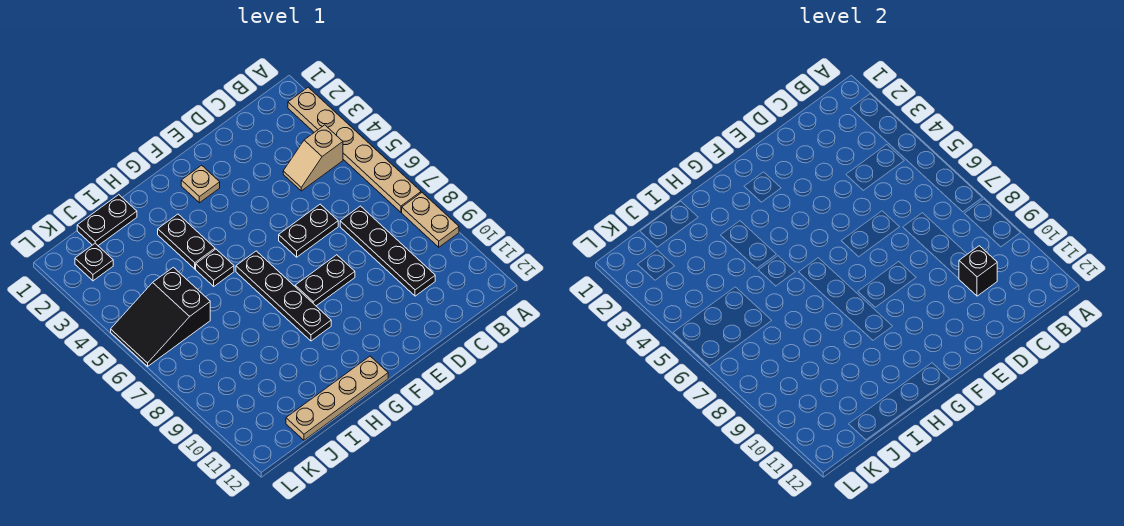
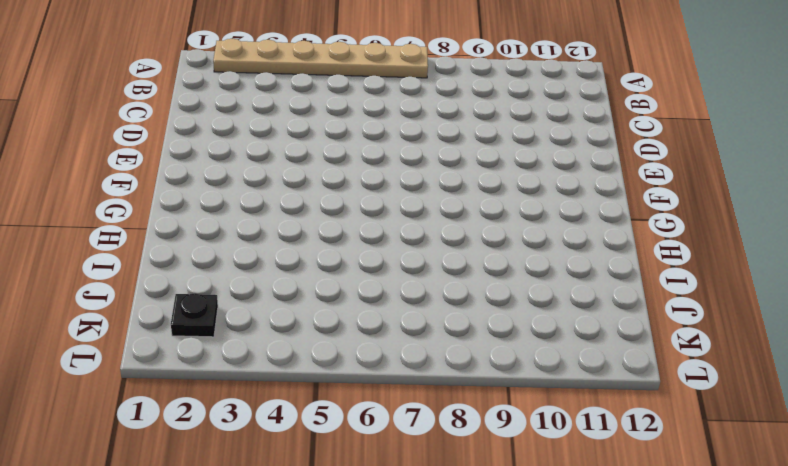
none -> tan plate A8:A9 level 1
none -> tan slope B4:C4 level 1 top B
none -> black plate C7:C10 level 1

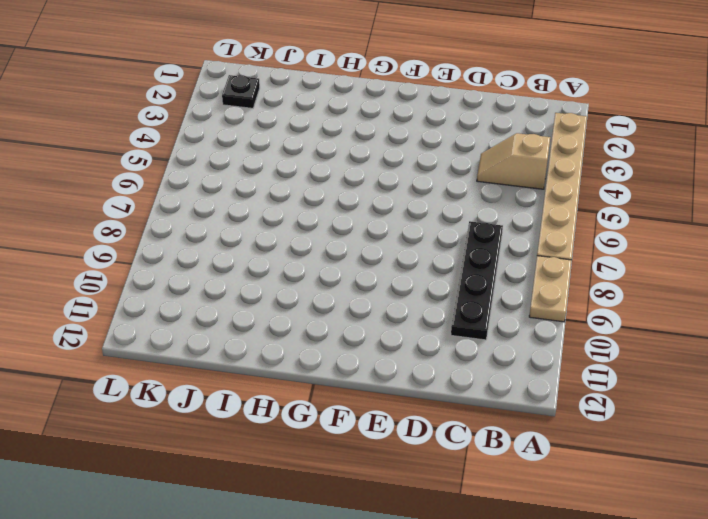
none -> black plate D6:E6 level 1
none -> black plate E8:F8 level 1
none -> tan plate F2 level 1

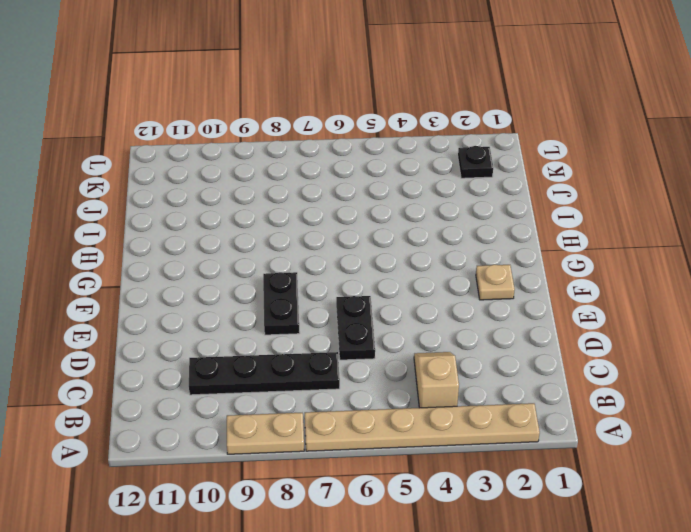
none -> black plate G6:G9 level 1
none -> tan plate G12:J12 level 1
none -> black plate H3:H4 level 1

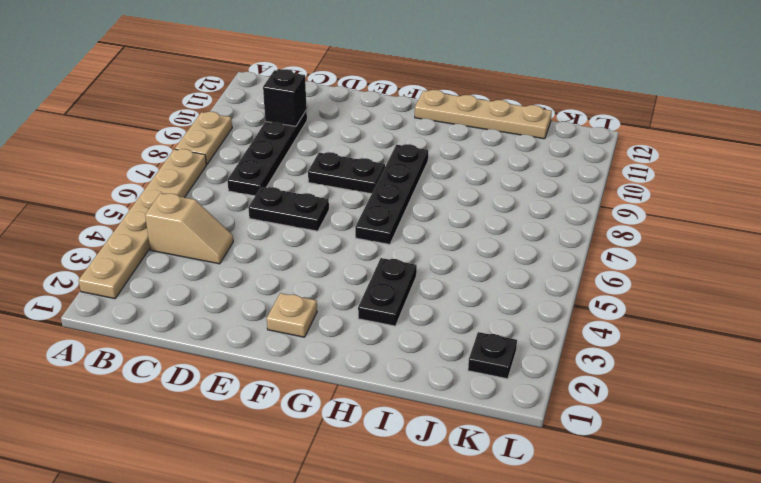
none -> black plate H5 level 1
none -> black plate I1:J1 level 1
none -> black slope J5:L6 level 1 top J

